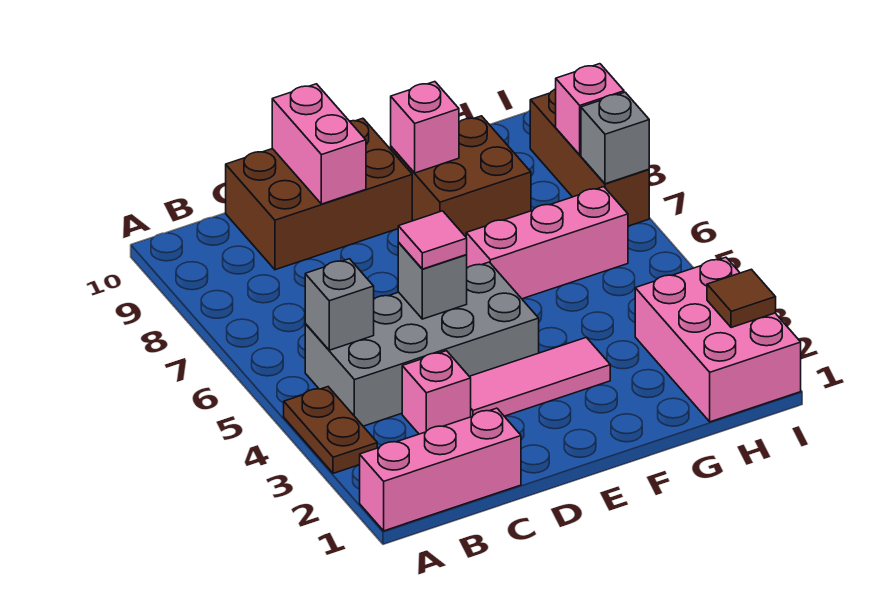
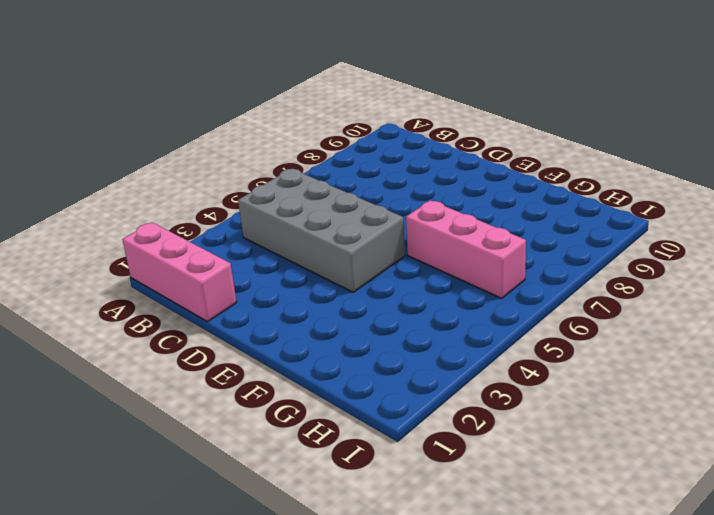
none -> brown plate A3:A4 level 1
none -> pink brick C3 level 1
none -> brown brick C9:E10 level 1

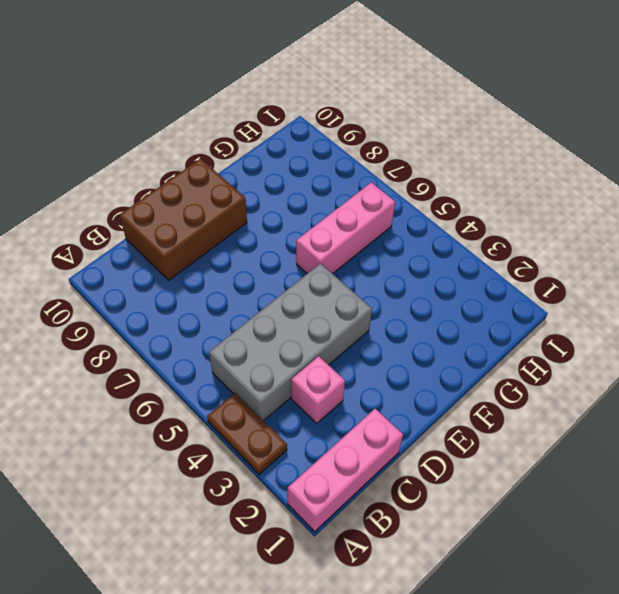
none -> pink tile D3:F3 level 1
none -> brown brick F8:G9 level 1
none -> pink brick H1:I3 level 1

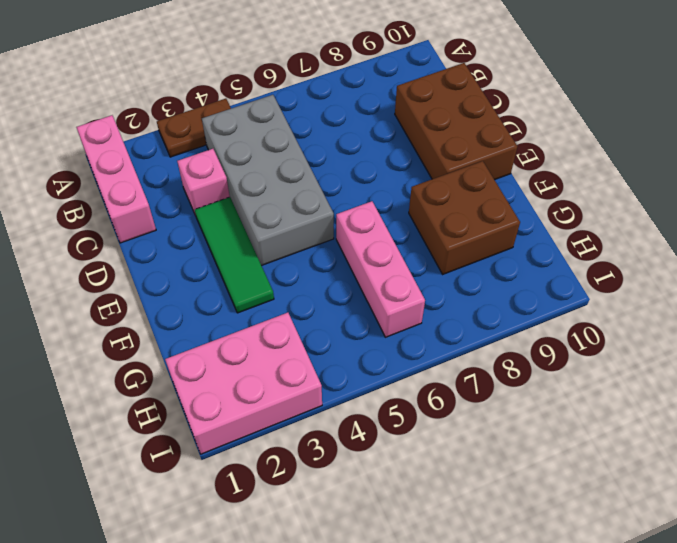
green tile D3:F3 level 1 -> pink tile D3:F3 level 1
none -> brown brick I7:I9 level 1
none -> grey brick B5 level 2
none -> grey brick D5 level 2

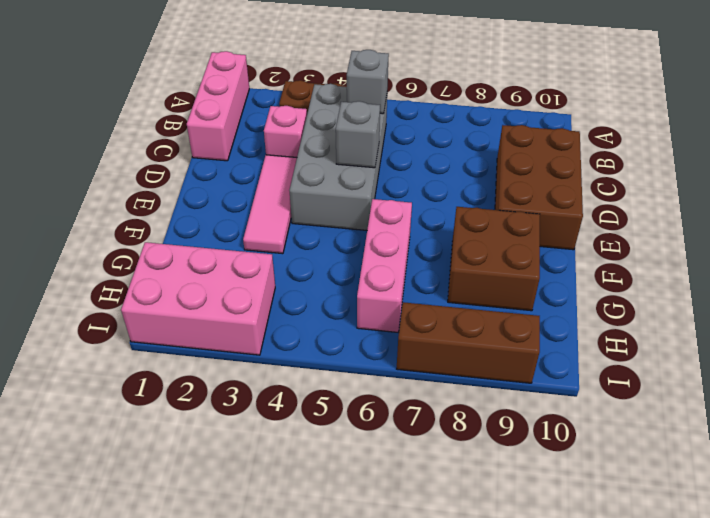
none -> pink brick D9:D10 level 2
none -> pink brick F9 level 2
none -> brown tile I2 level 2

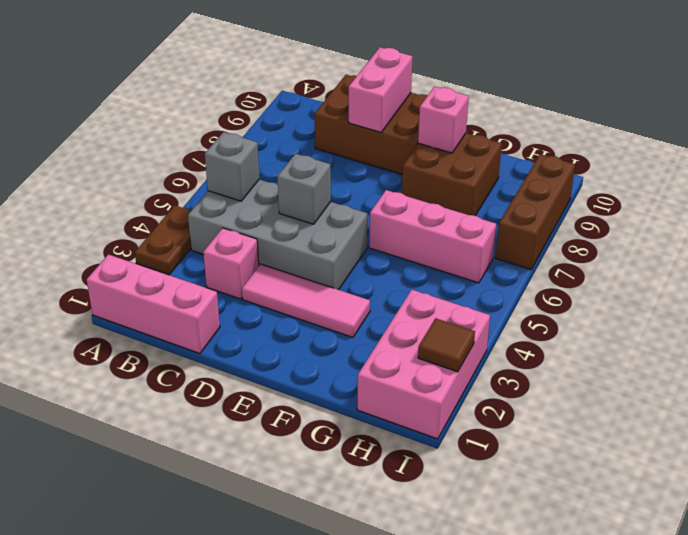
none -> grey brick I7 level 2
none -> pink brick I8 level 2
none -> pink tile D5 level 3

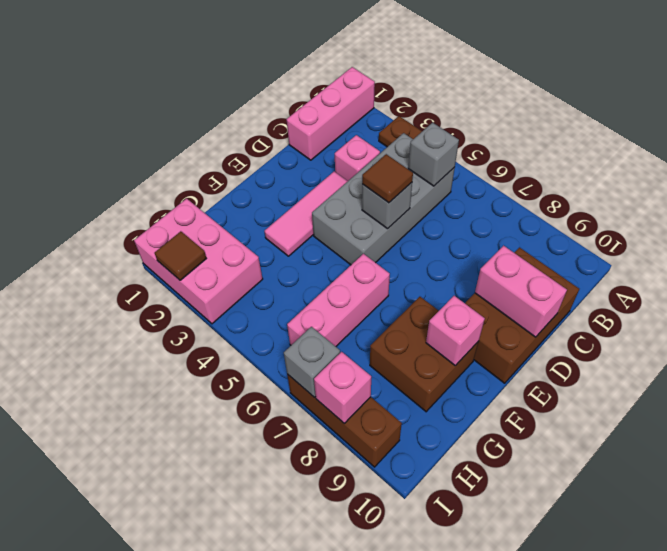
brown tile D5 level 3 -> pink tile D5 level 3

